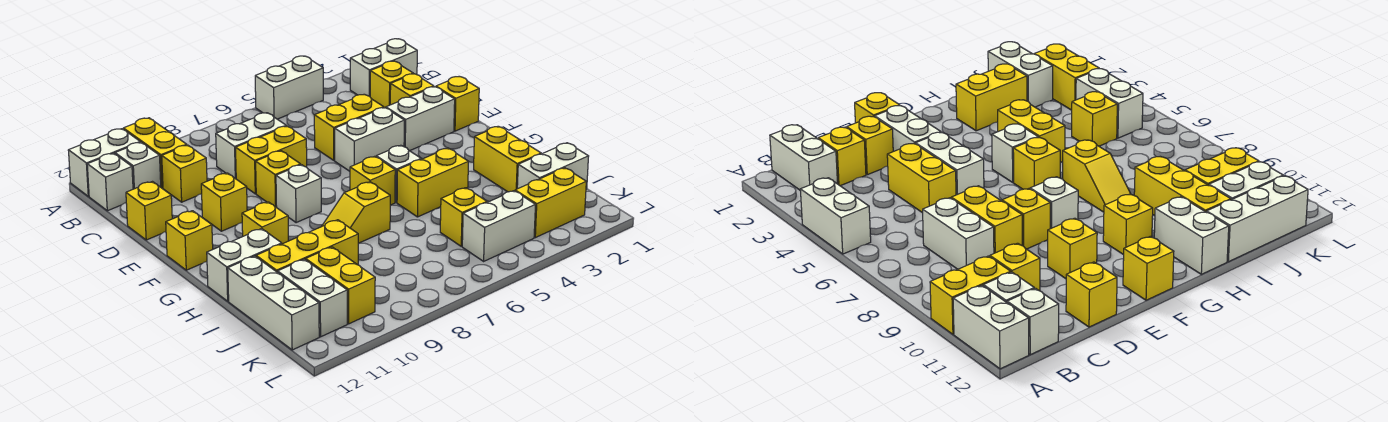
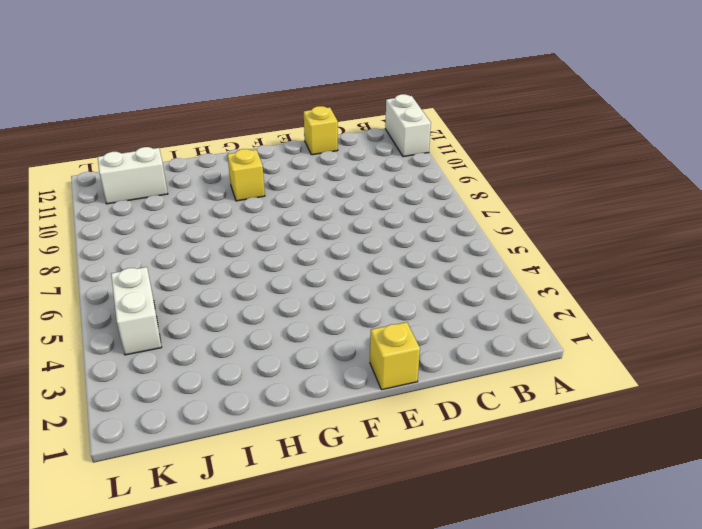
none -> white brick A4:A5 level 1
none -> yellow brick A10:B10 level 1
none -> white brick B1:B2 level 1
none -> white brick B11 level 1

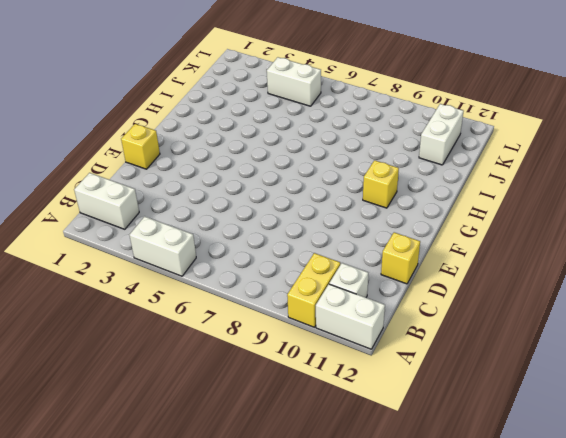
none -> white brick B12 level 1
none -> yellow brick C2 level 1
none -> white brick C7:C8 level 1
none -> yellow brick C10 level 1

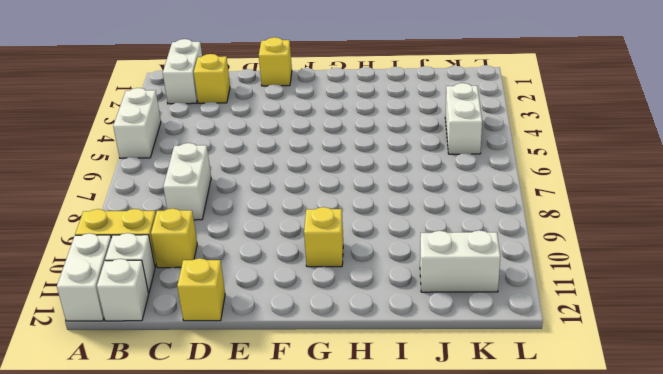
none -> yellow brick D2 level 1
none -> yellow brick D4:D5 level 1
none -> yellow brick D7:D8 level 1
none -> white brick E2:E3 level 1

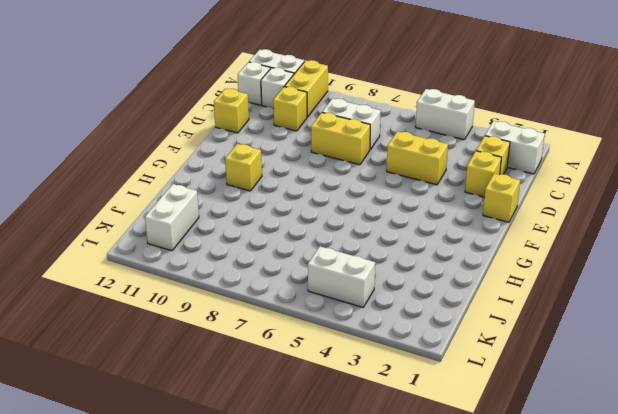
none -> white brick E2:E3 level 1
none -> white brick E4:E5 level 1
none -> yellow brick E8 level 1
none -> yellow brick E10 level 1

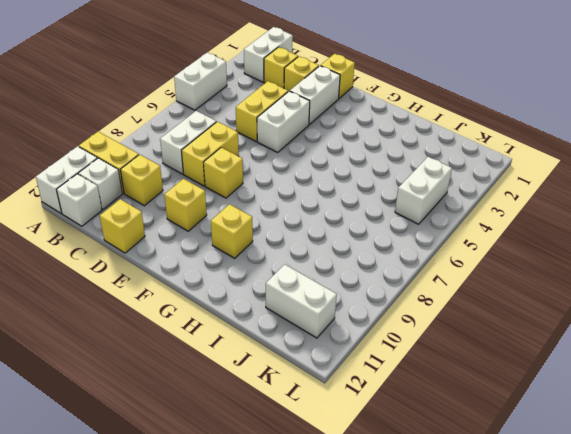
none -> white brick F8 level 1
none -> yellow brick F12 level 1
none -> white brick G5 level 1
none -> yellow brick G6 level 1

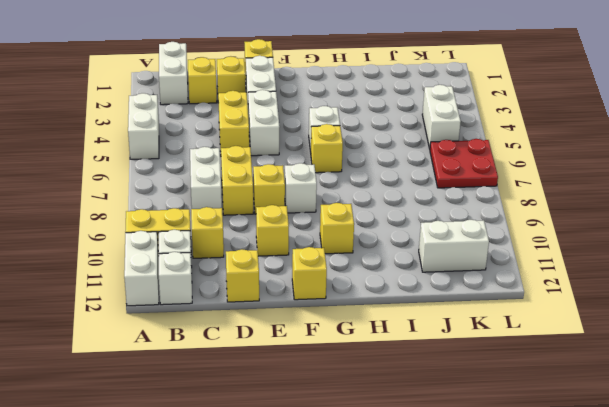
red plate K6:L7 level 1 -> none
none -> yellow brick H2:I2 level 1
none -> yellow brick H4:H5 level 1
none -> yellow slope H7:H8 level 1 top 7
none -> white brick H11:H12 level 1

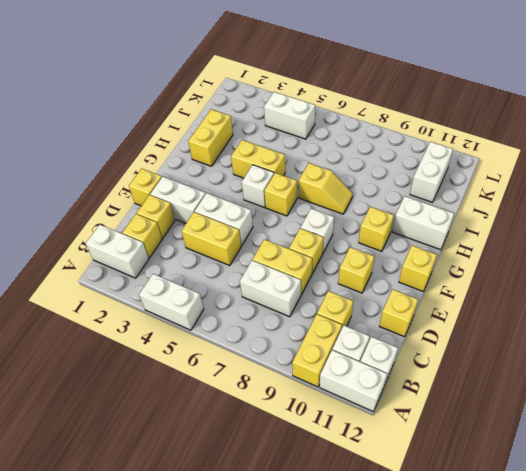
none -> yellow brick I9:I11 level 1
none -> white brick I12:K12 level 1
none -> white brick J1:J2 level 1
none -> yellow brick J5 level 1

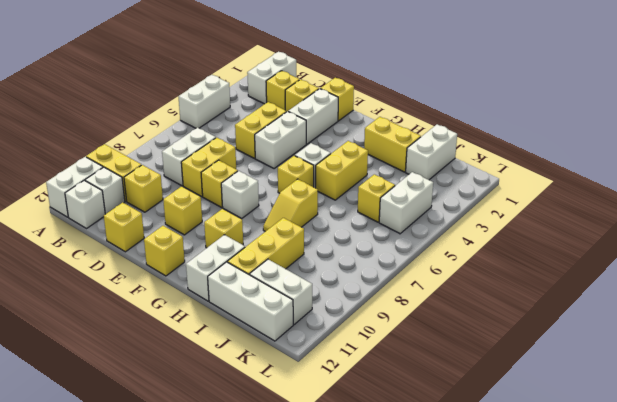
none -> yellow brick J10:K10 level 1
none -> yellow brick K2:K3 level 1

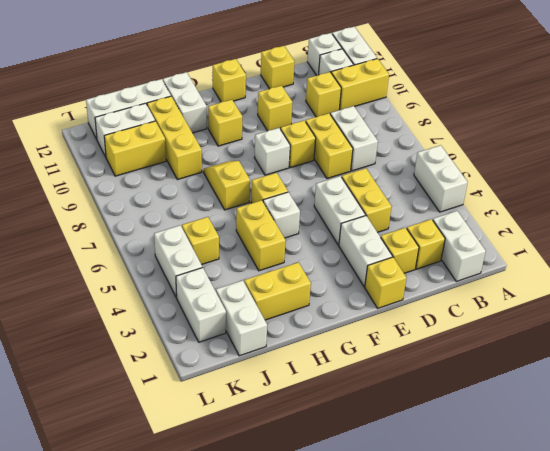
white brick K2:K3 level 1 -> yellow brick K2:K3 level 1

